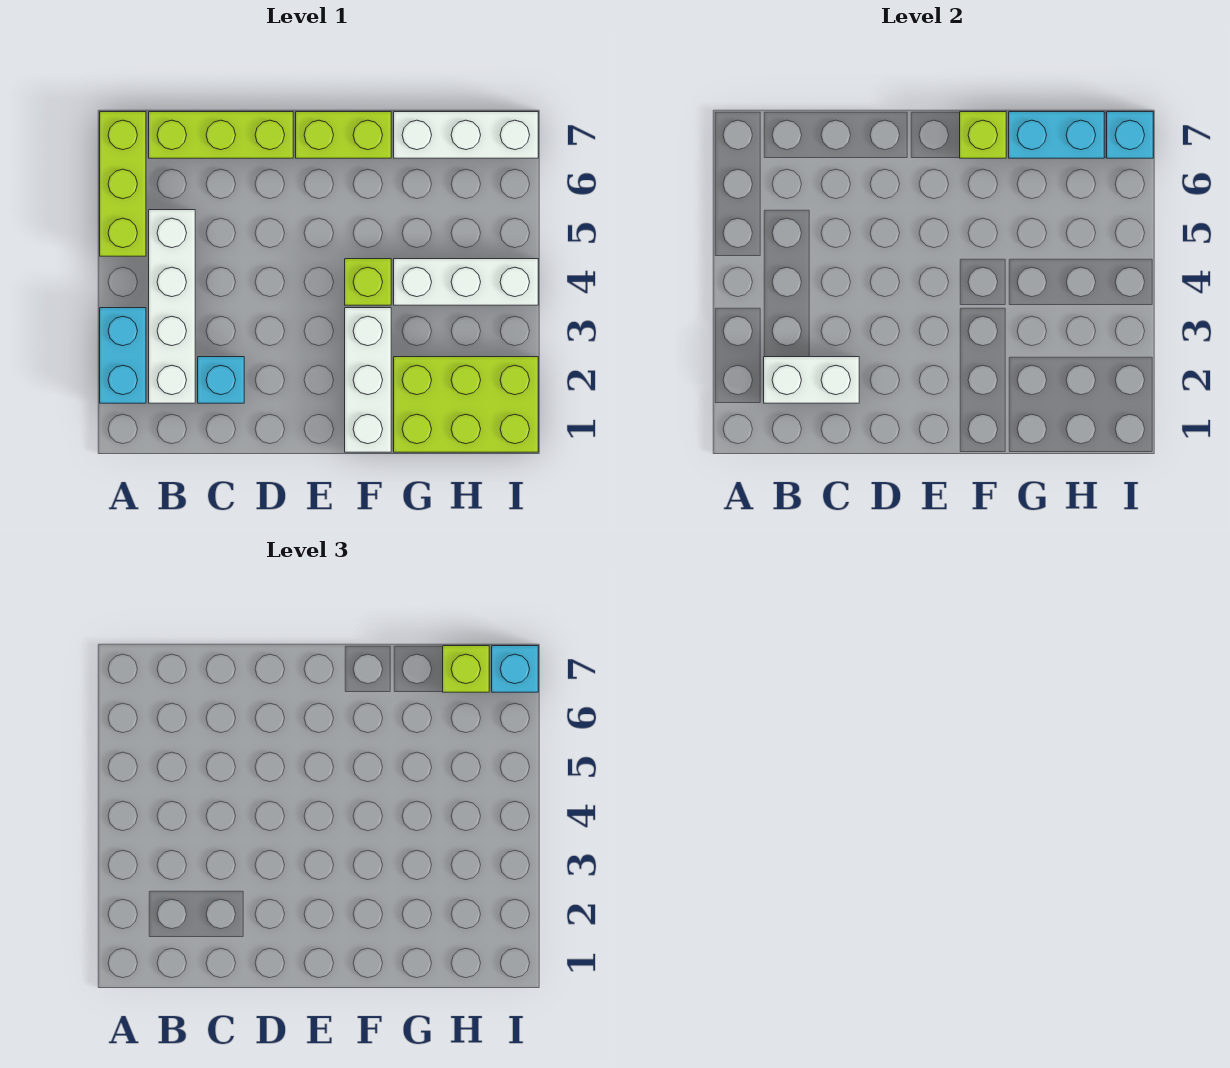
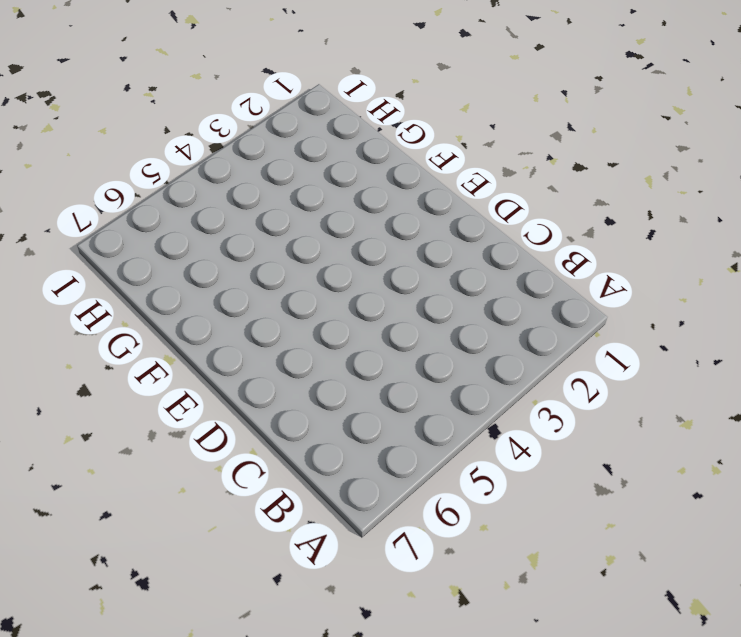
none -> cyan brick A2:A3 level 1
none -> lime brick A5:A7 level 1
none -> white brick B2:B5 level 1

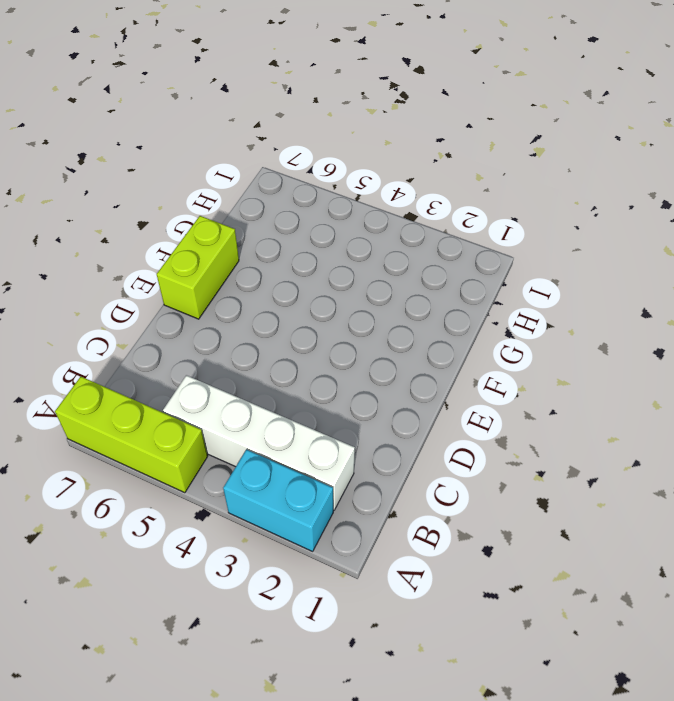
none -> lime brick B7:D7 level 1
none -> cyan brick C2 level 1
none -> white brick F1:F3 level 1

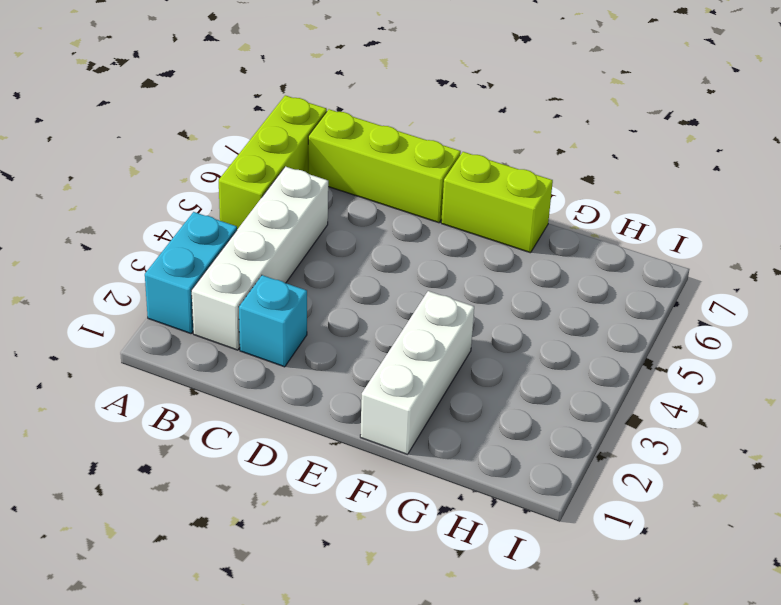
none -> lime brick F4 level 1
none -> lime brick G1:I2 level 1
none -> white brick G4:I4 level 1

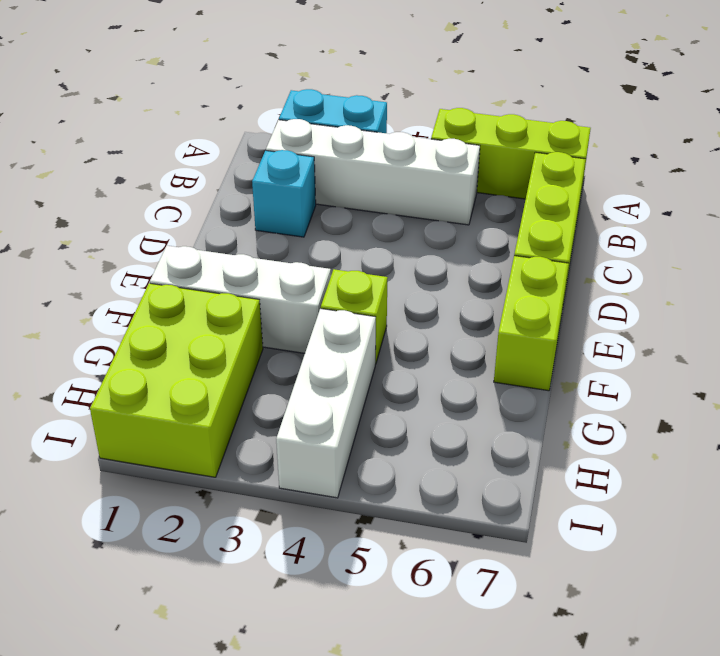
none -> white brick G7:I7 level 1
none -> white brick B2:C2 level 2
none -> lime brick F7 level 2

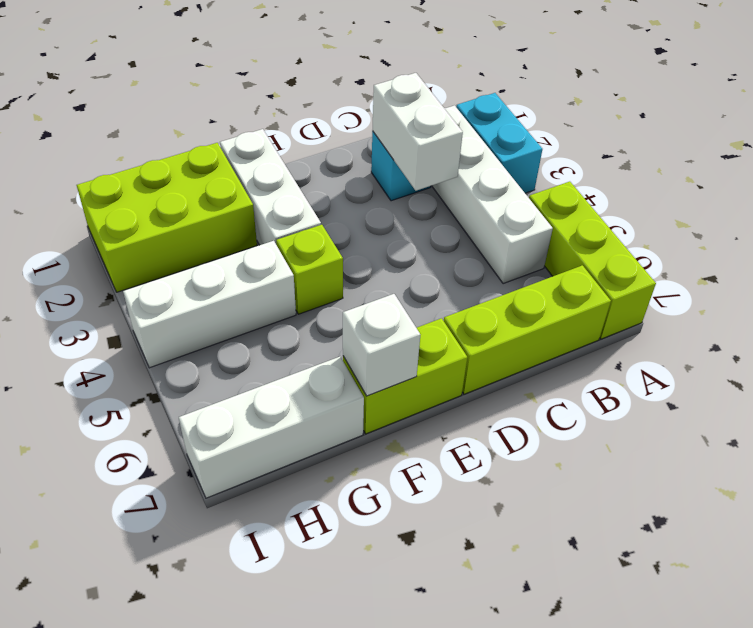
white brick C2:C3 level 2 -> white brick B2:C2 level 2
white brick F7 level 2 -> lime brick F7 level 2
none -> cyan brick G7:H7 level 2
none -> cyan brick I7 level 2
none -> lime brick H7 level 3

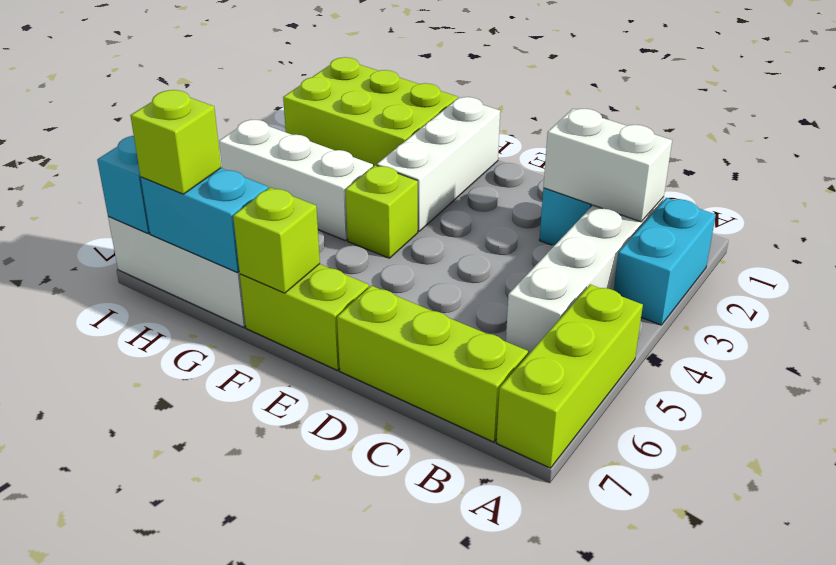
none -> cyan brick I7 level 3

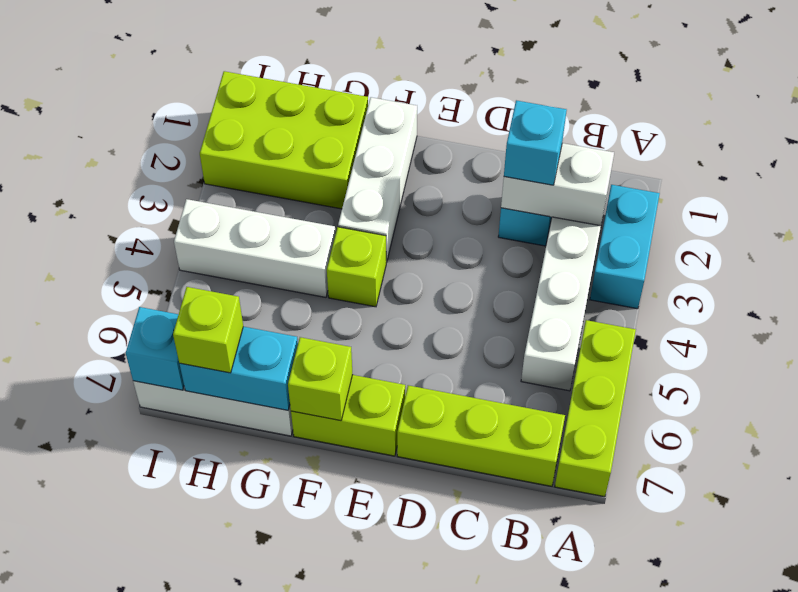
cyan brick C2 level 3 -> cyan brick I7 level 3

